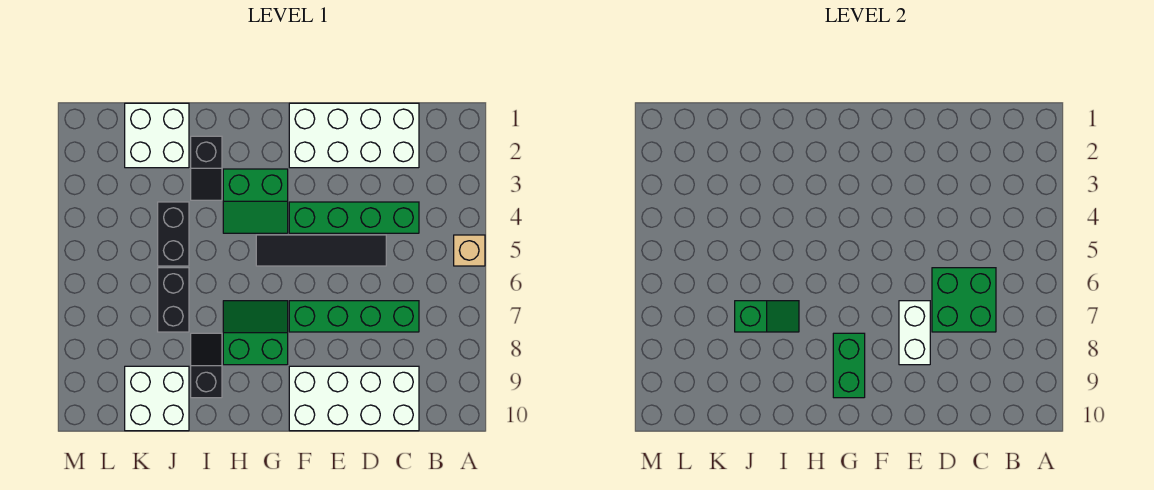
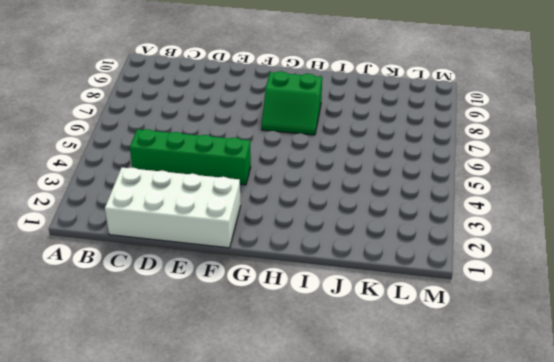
none -> tan brick A5 level 1
none -> green brick C7:F7 level 1
none -> white brick C9:F10 level 1

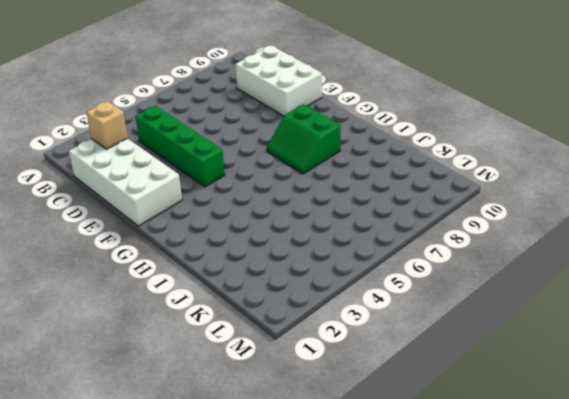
tan brick C2 level 2 -> tan brick A5 level 1
white brick C9:E10 level 1 -> white brick C9:F10 level 1
none -> green brick C7:F7 level 1
none -> black tile D5:G5 level 1
none -> green slope G3:H4 level 1 top 3

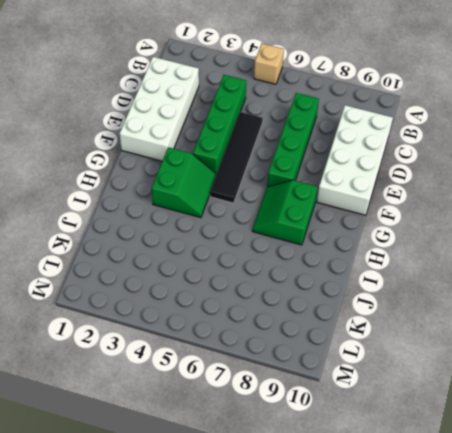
none -> black slope I2:I3 level 1 top 2
none -> black slope I8:I9 level 1 top 9
none -> white brick J1:K2 level 1

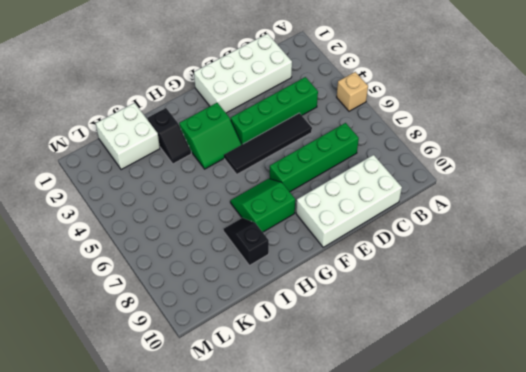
none -> black brick J4:J5 level 1
none -> black brick J6:J7 level 1
none -> white brick J9:K10 level 1

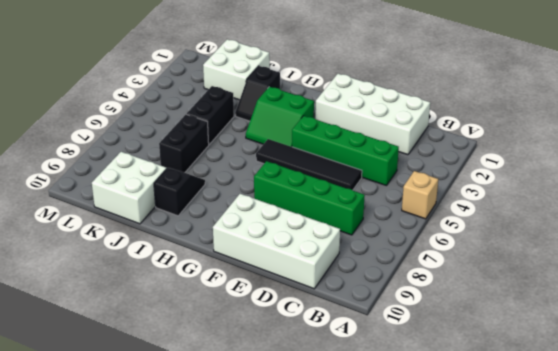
none -> green slope G7:H8 level 1 top 8
none -> green brick C6:D7 level 2
none -> white brick E7:E8 level 2

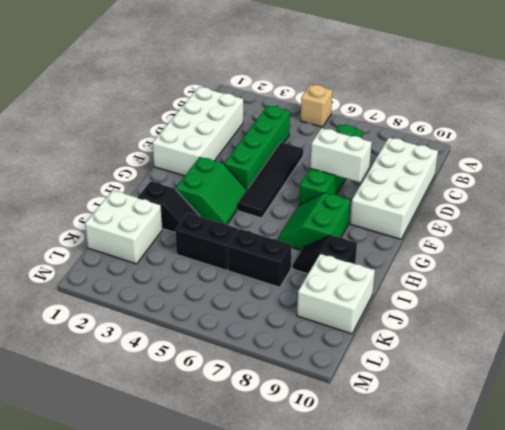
none -> green brick C6:D7 level 2
none -> green brick G8:G9 level 2
none -> green slope I7:J7 level 2 top J

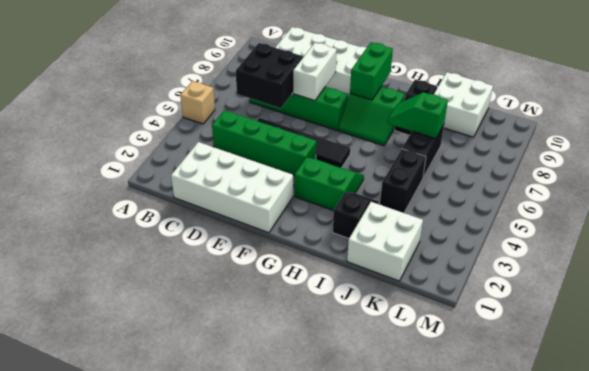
black brick C6:D7 level 2 -> green brick C6:D7 level 2

